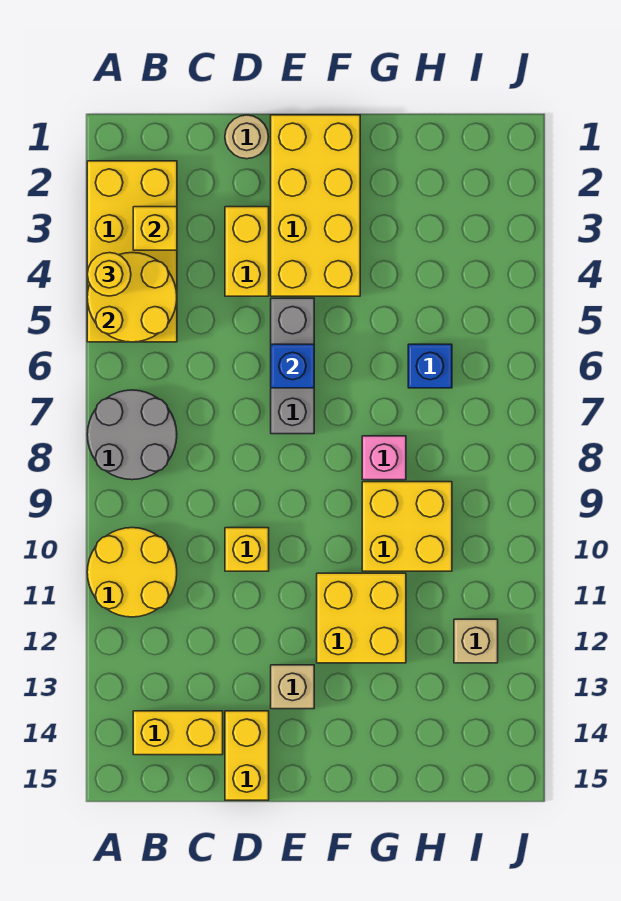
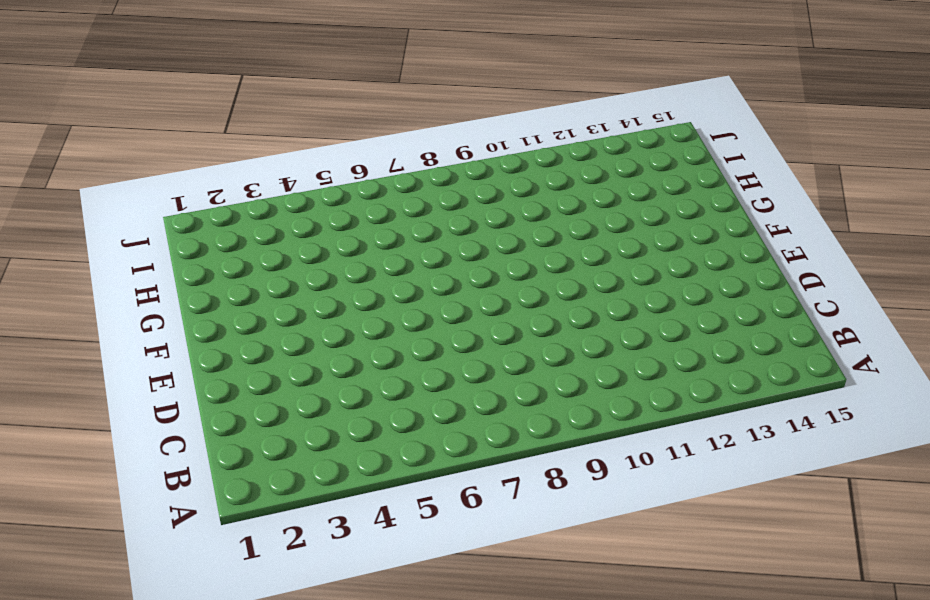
none -> yellow brick A2:B5 level 1
none -> grey round brick A7:B8 level 1
none -> yellow round brick A10:B11 level 1

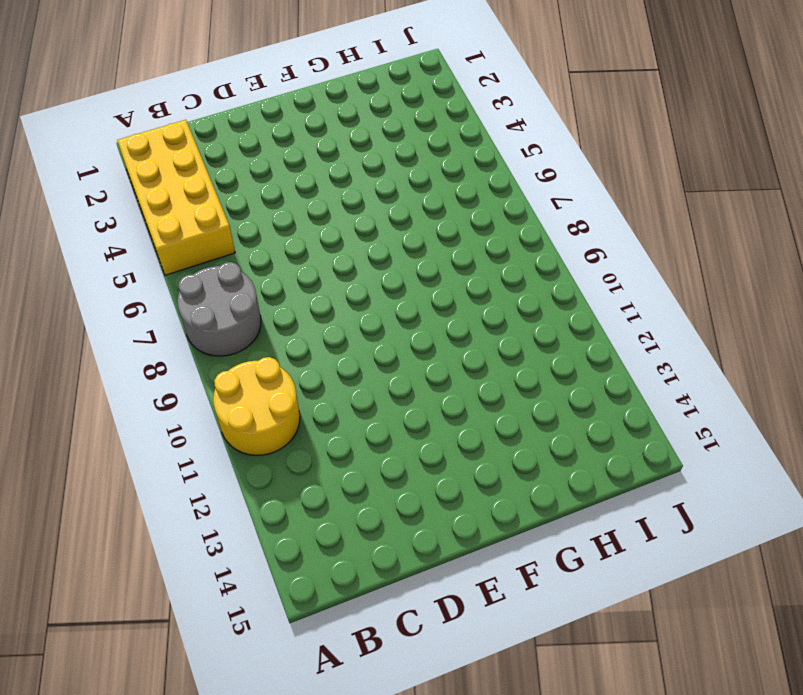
none -> yellow brick B14:C14 level 1
none -> tan round brick D1 level 1
none -> yellow brick D3:D4 level 1

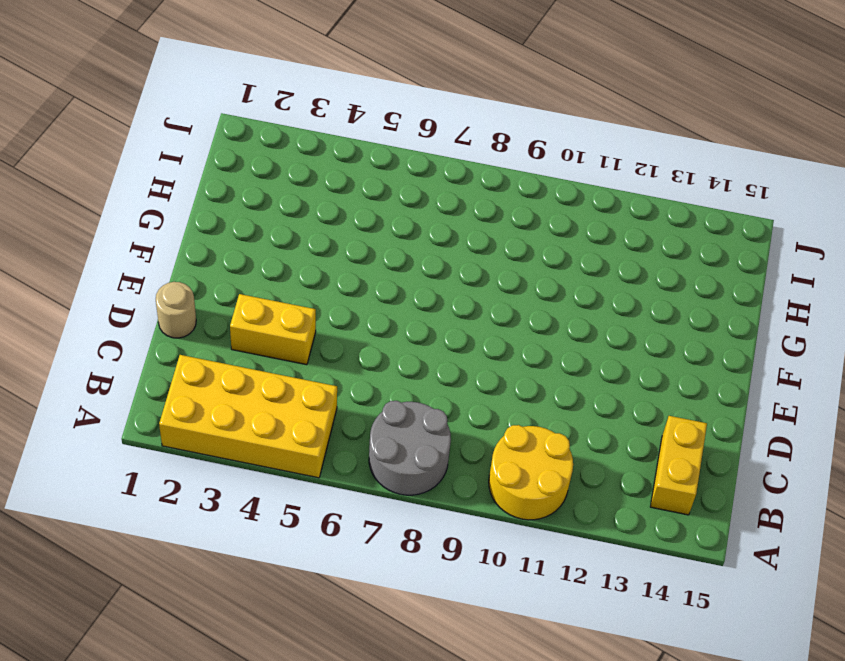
none -> yellow brick D10 level 1
none -> yellow brick D14:D15 level 1
none -> yellow brick E1:F4 level 1

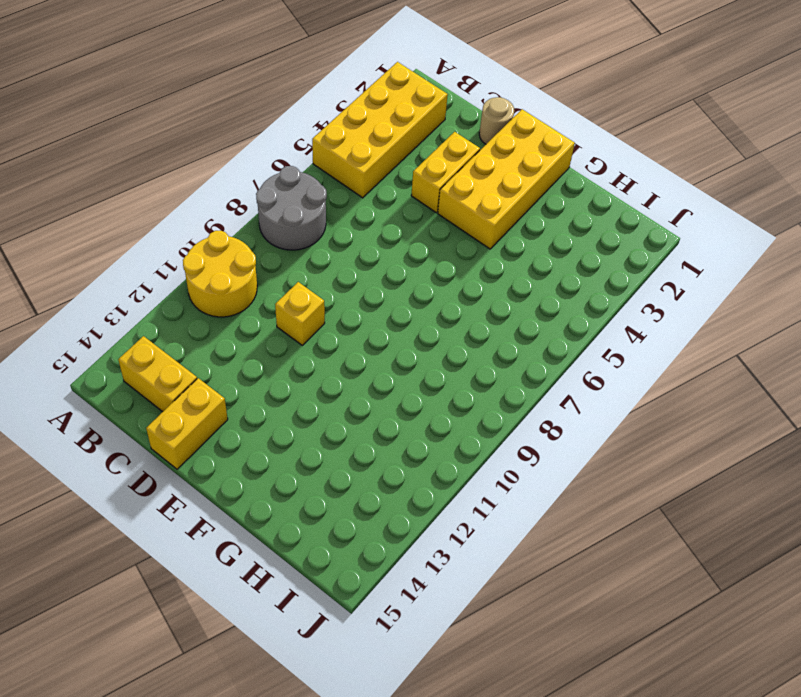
none -> grey brick E5:E7 level 1
none -> tan brick E13 level 1
none -> yellow brick F11:G12 level 1

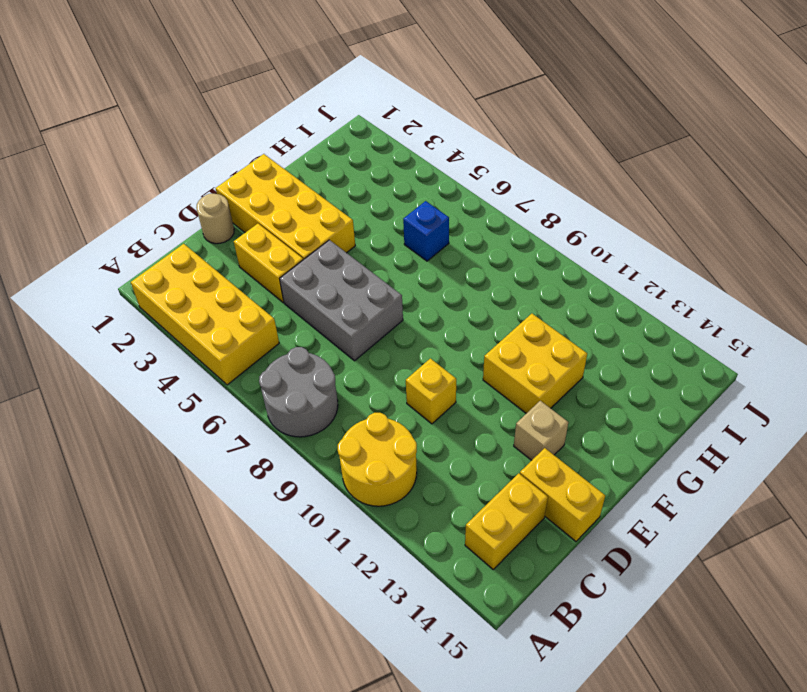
grey brick D5:E7 level 1 -> grey brick E5:E7 level 1
none -> pink brick G8 level 1
none -> yellow brick G9:H10 level 1
none -> tan brick I12 level 1

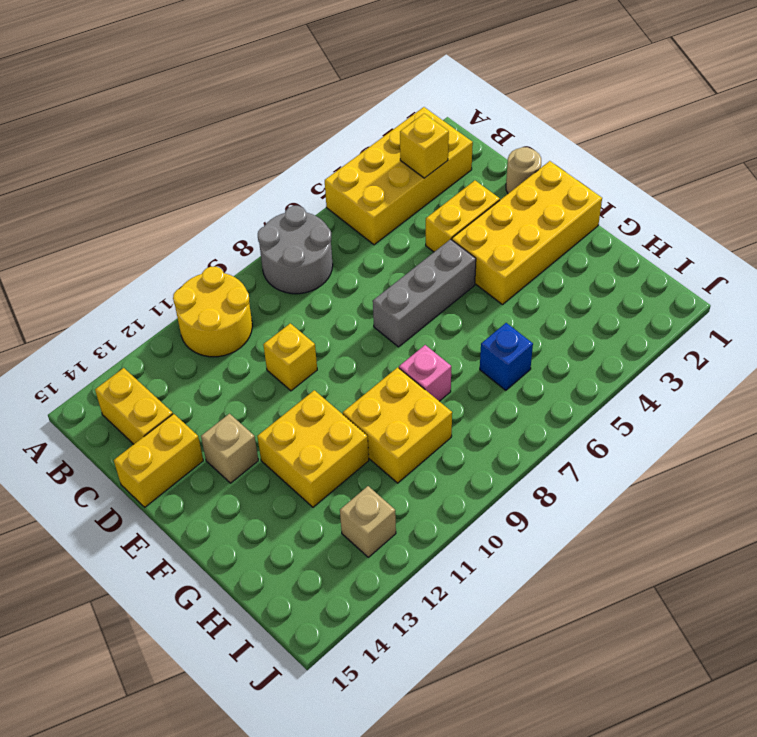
none -> yellow round brick A4:B5 level 2
none -> blue brick E6 level 2
none -> yellow round brick A4 level 3

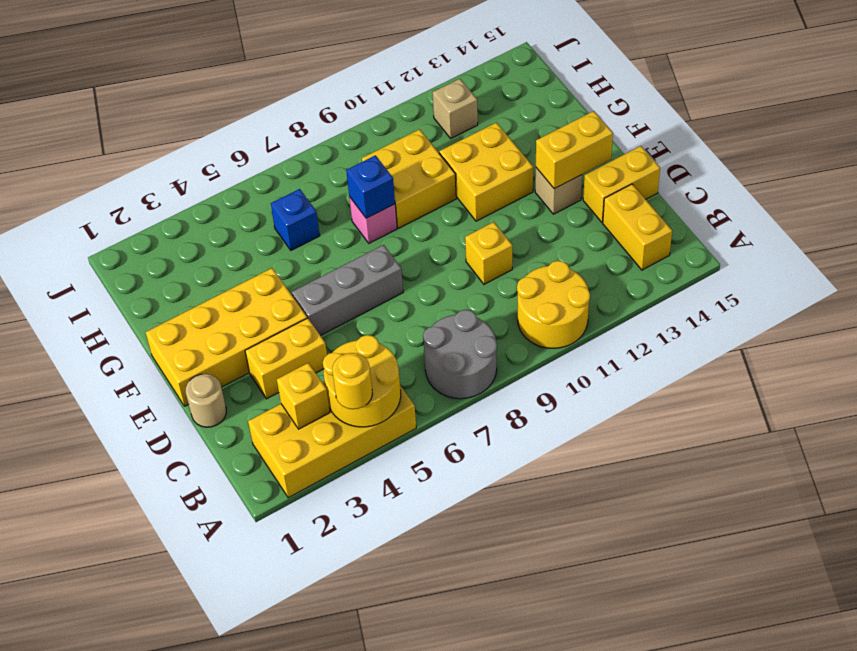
yellow brick E13:E14 level 2 -> none
blue brick G8 level 2 -> blue brick E6 level 2

